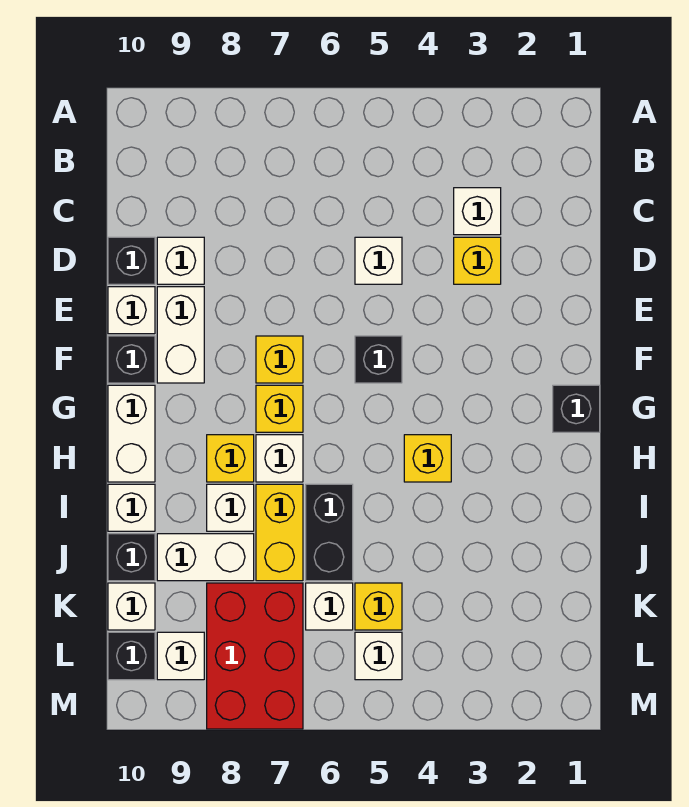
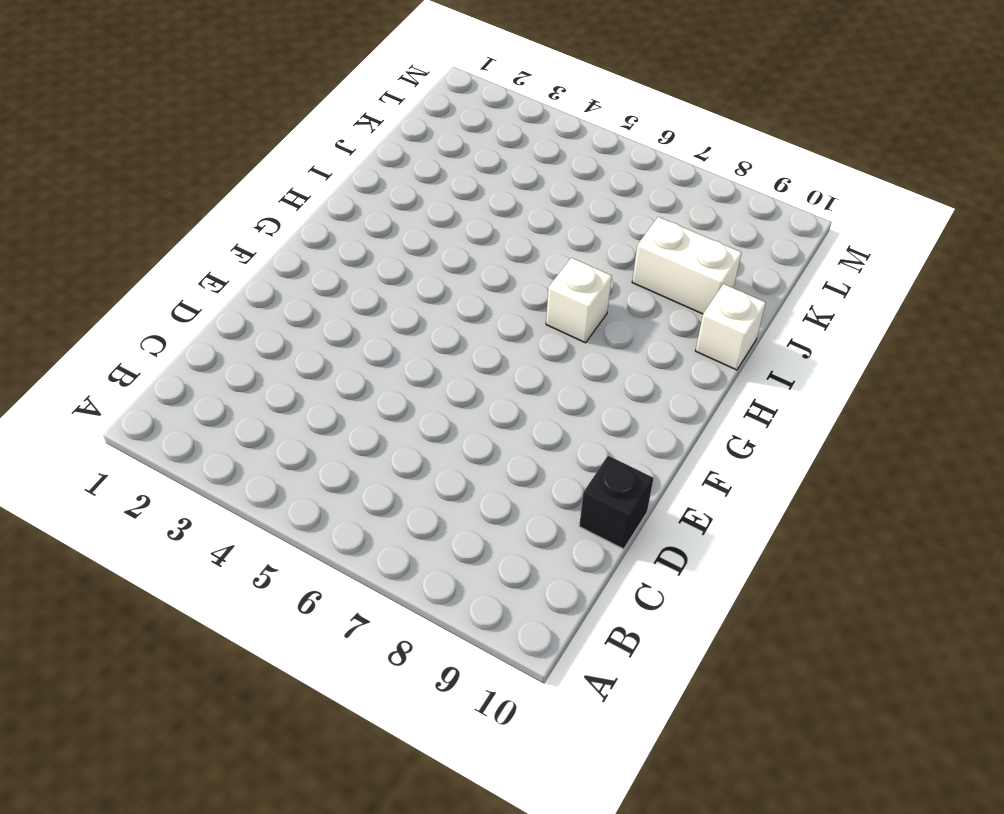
none -> white brick C3 level 1
none -> yellow brick D3 level 1
none -> white brick D5 level 1

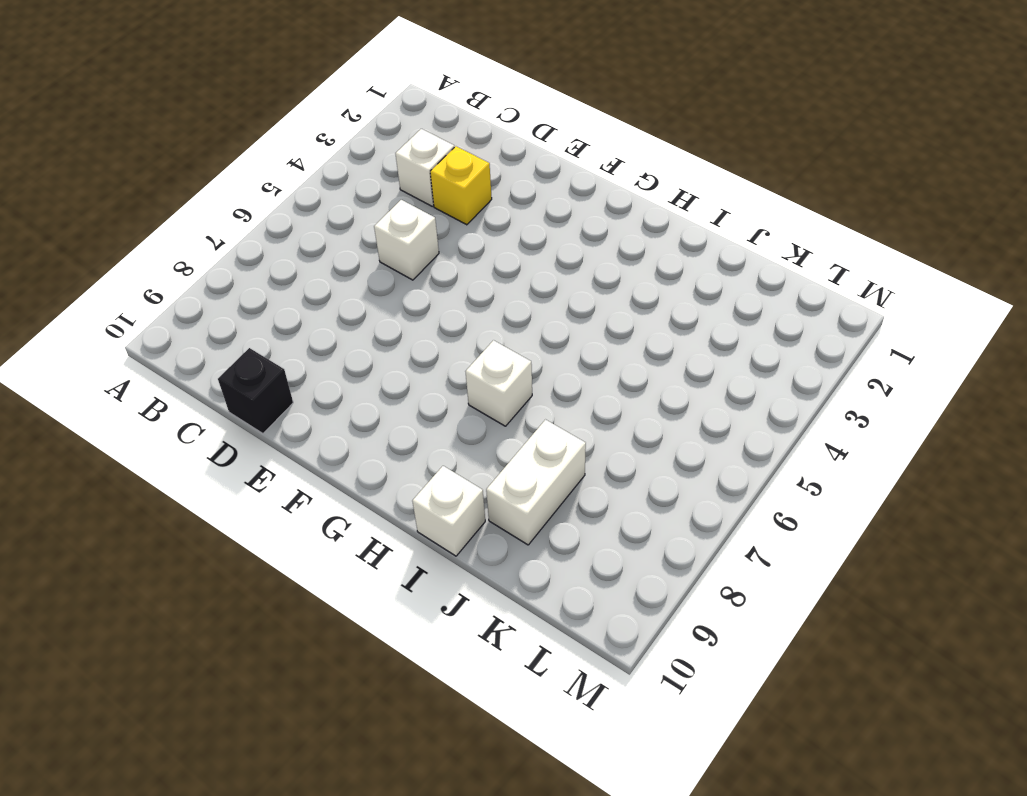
none -> white brick D9 level 1
none -> white brick E9:F9 level 1
none -> white brick E10 level 1

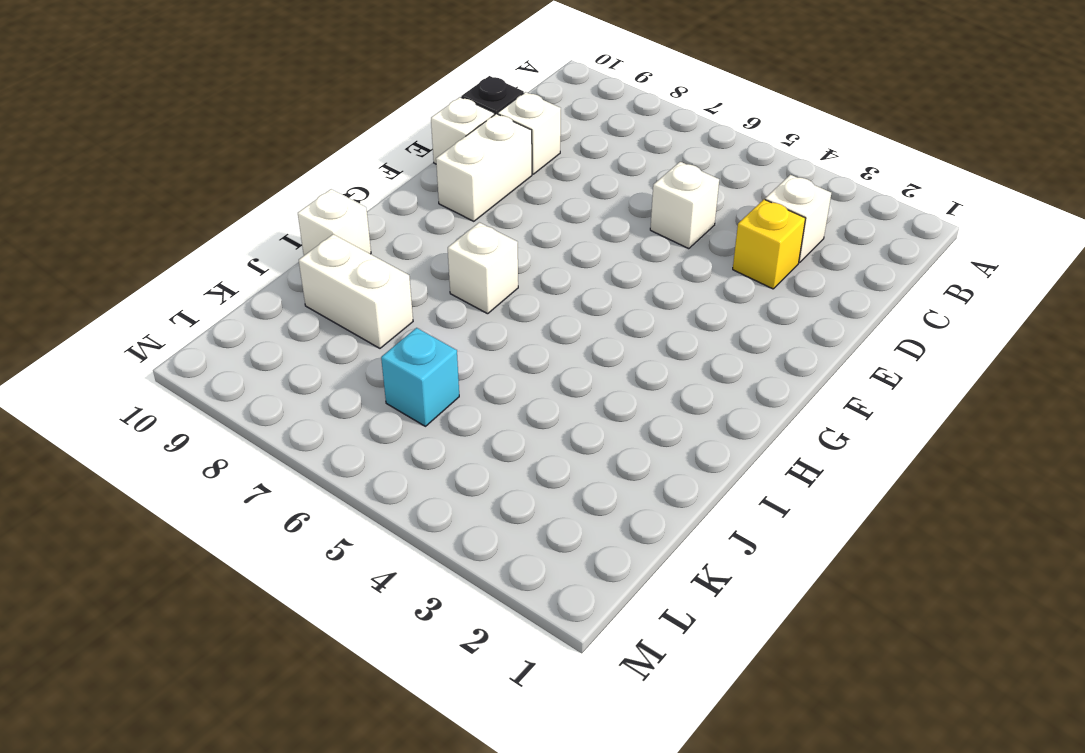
cyan brick K6 level 1 -> white brick K6 level 1
none -> black brick F5 level 1
none -> yellow brick F7 level 1
none -> black brick F10 level 1

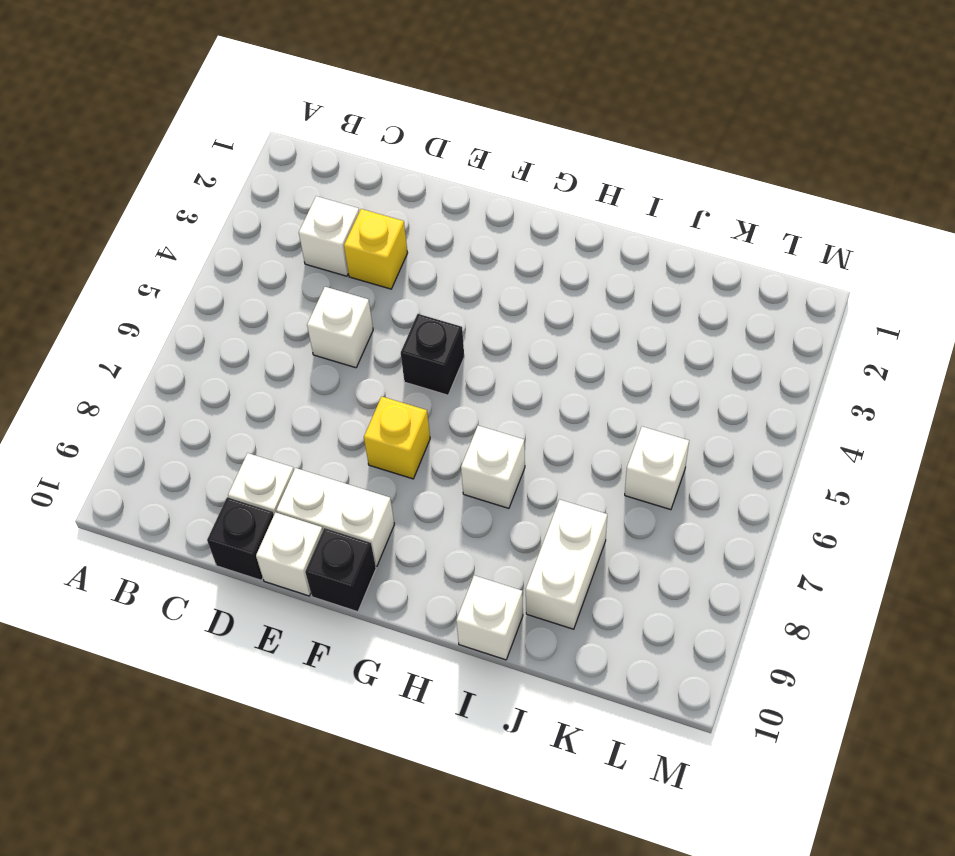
none -> black brick G1 level 1
none -> yellow brick G7 level 1
none -> white brick G10:H10 level 1

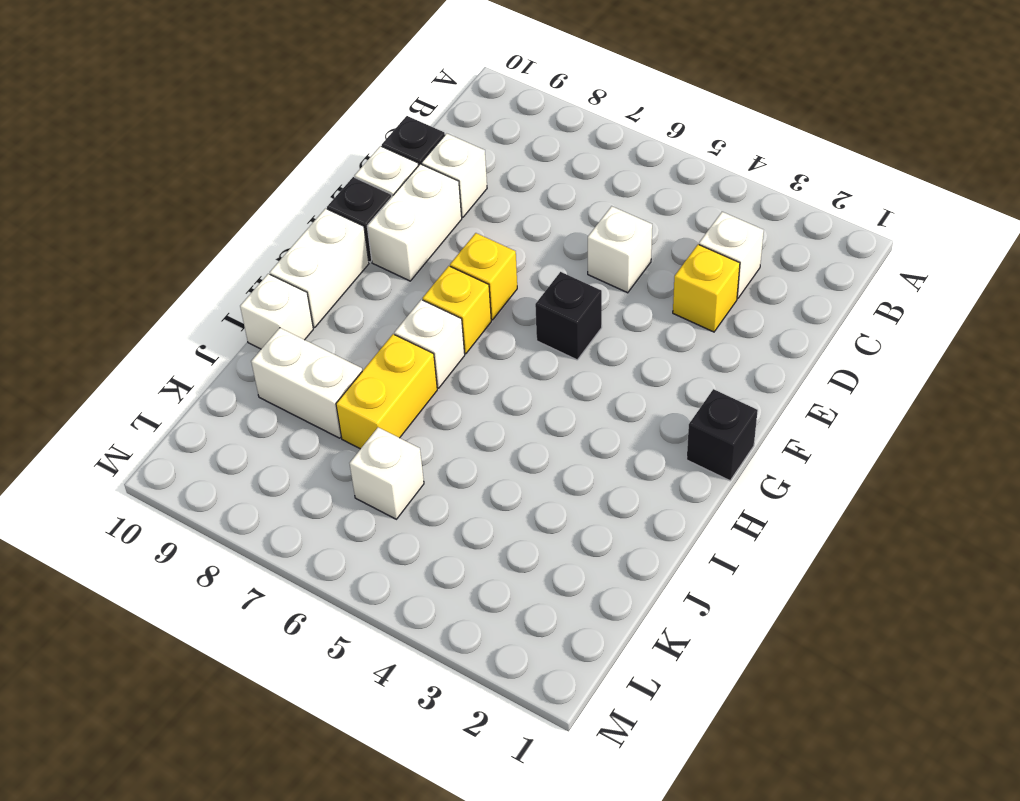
none -> yellow brick H4 level 1
none -> yellow brick H8 level 1
none -> black brick I6:J6 level 1

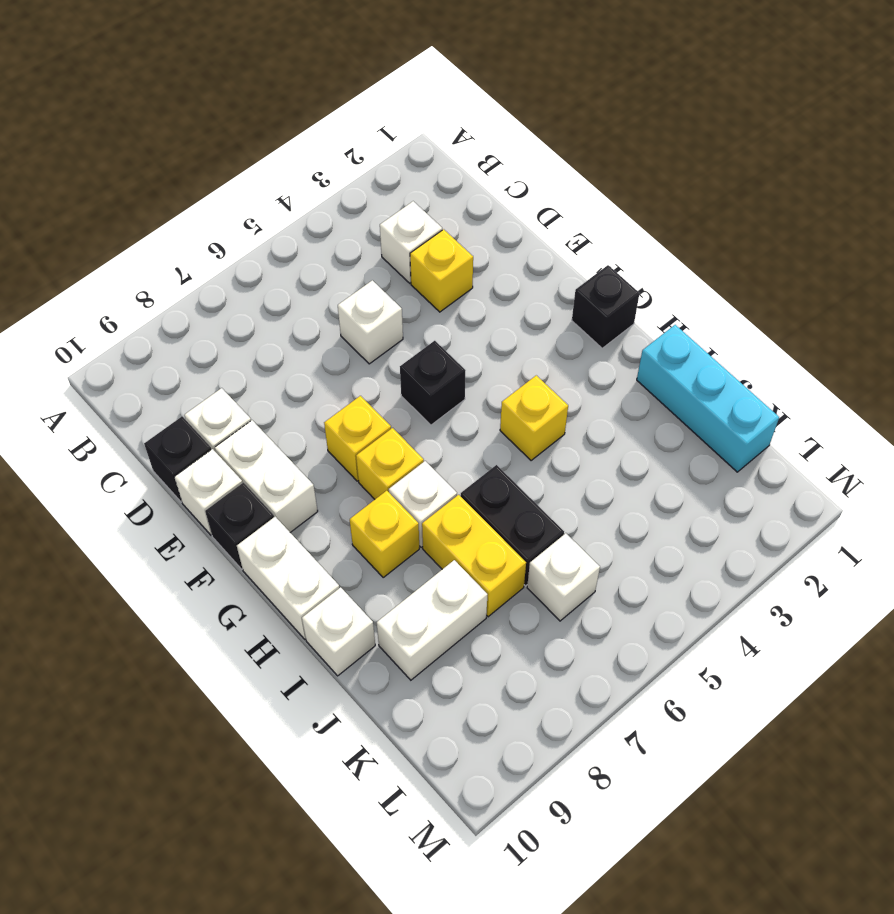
cyan brick I1:K1 level 1 -> none
none -> white brick I8 level 1
none -> black brick J10 level 1
none -> yellow brick K5 level 1

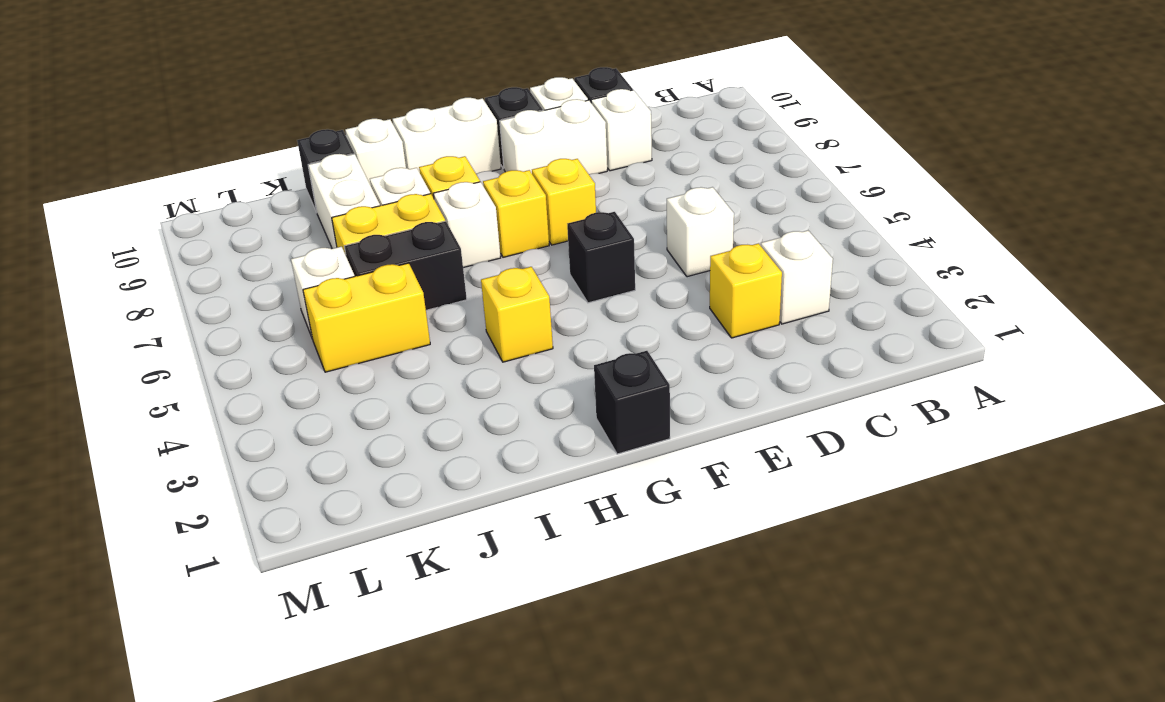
yellow brick J5:K5 level 1 -> yellow brick K5 level 1
none -> red brick K7:M8 level 1
none -> white brick K10 level 1
none -> white brick L5 level 1

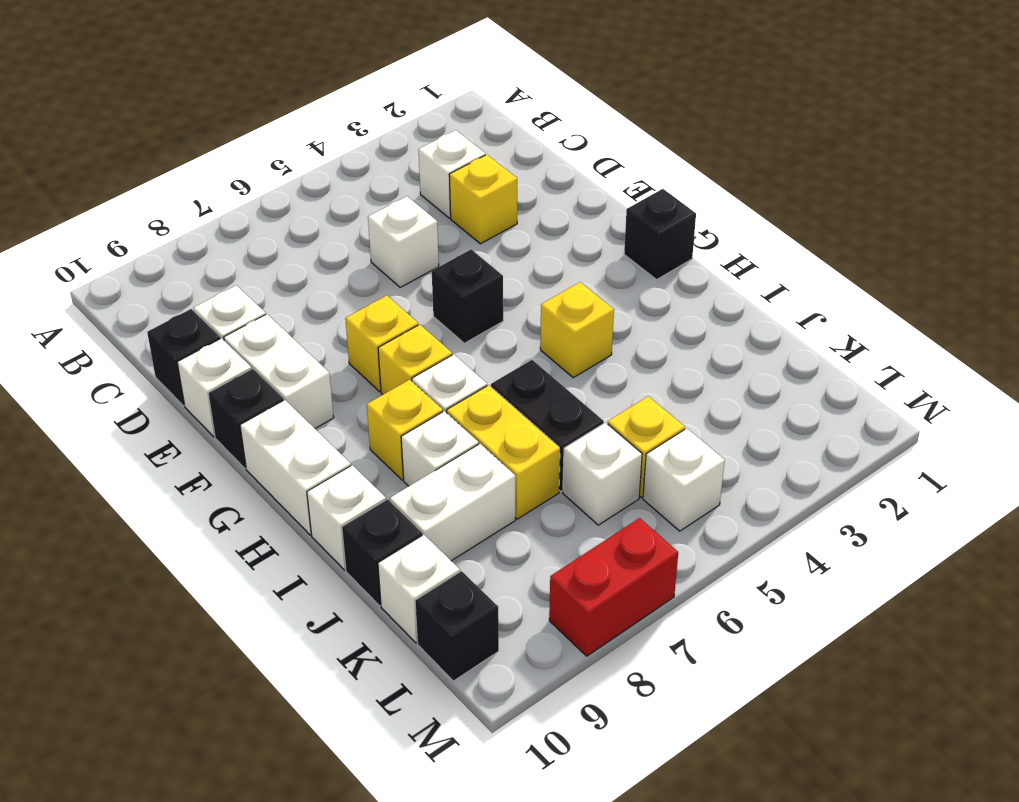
red brick M7:M8 level 1 -> red brick K7:M8 level 1
none -> white brick L9 level 1

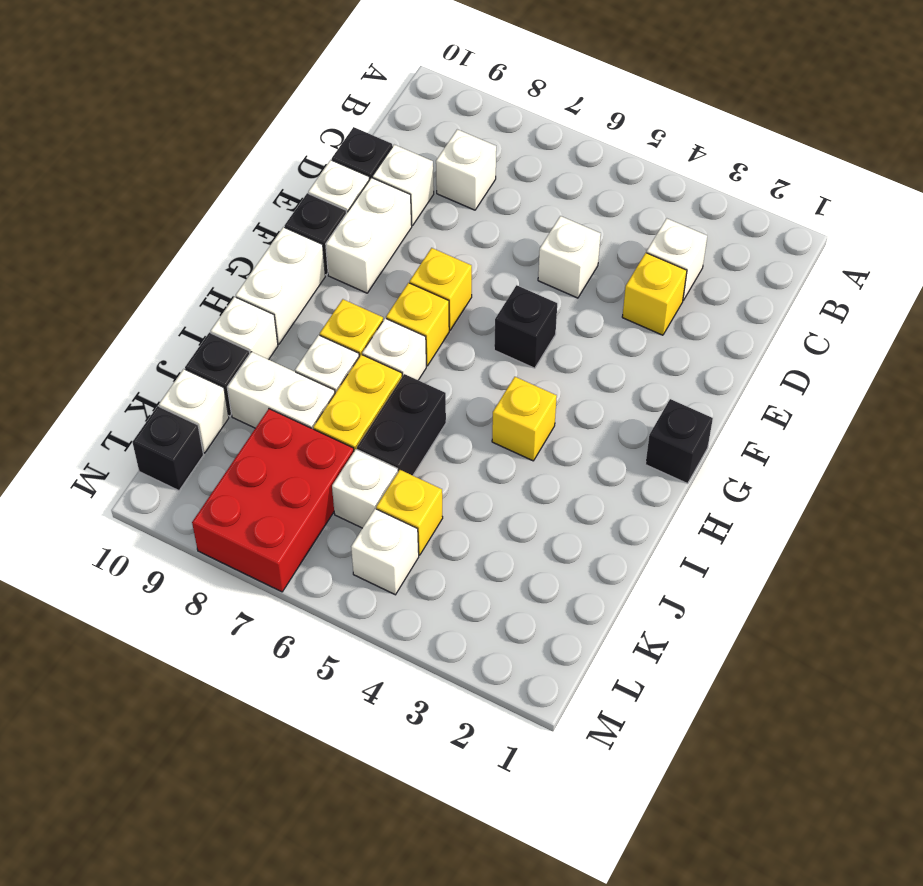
white brick C8 level 1 -> white brick L9 level 1

